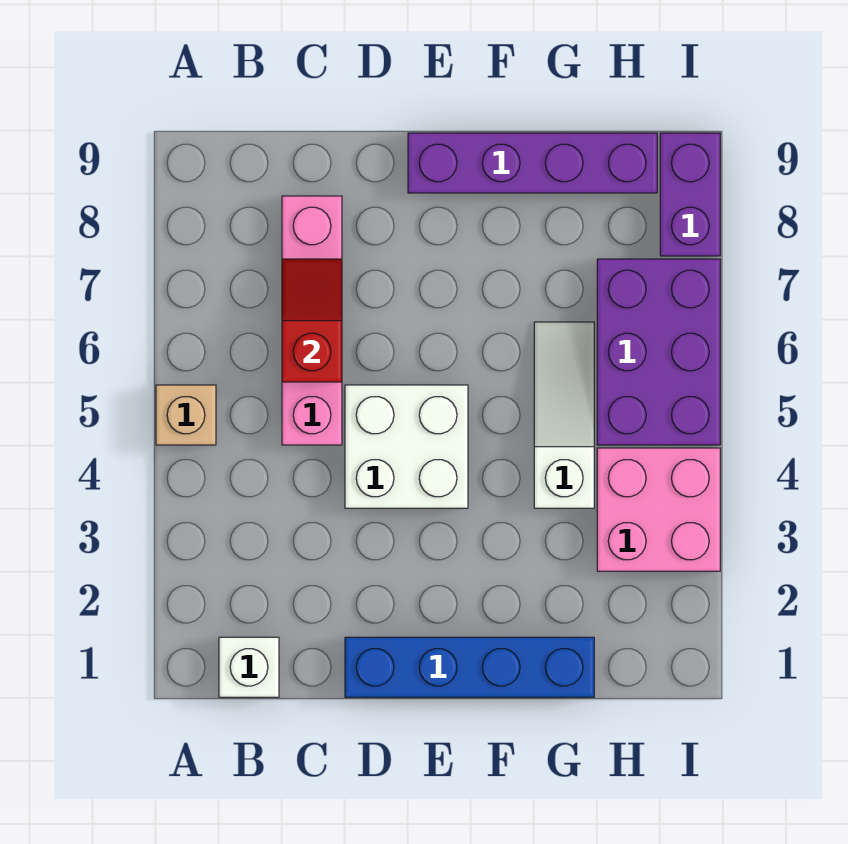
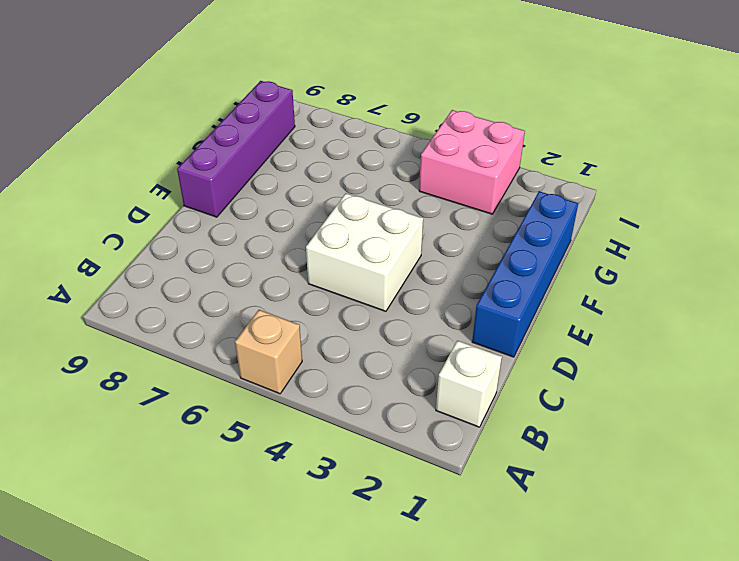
none -> pink brick C5:C8 level 1
none -> white slope G4:G6 level 1 top 4

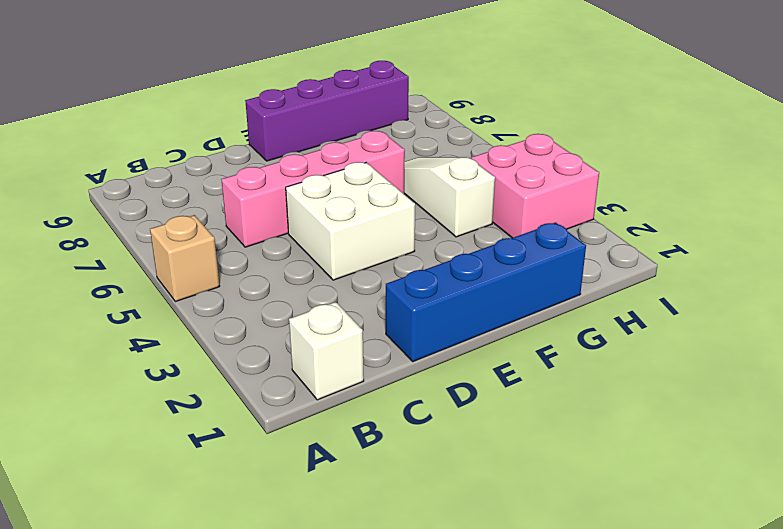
pink brick C6:F6 level 1 -> pink brick C5:C8 level 1
none -> purple brick H5:I7 level 1
none -> purple brick I8:I9 level 1

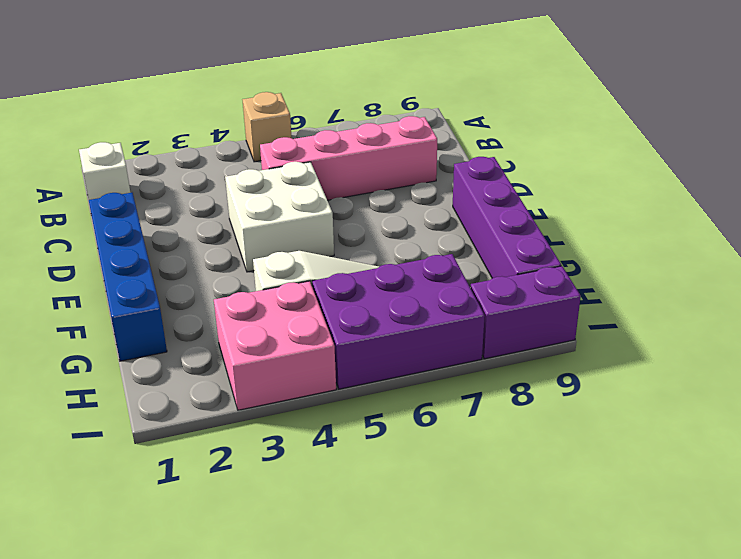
none -> red slope C6:C7 level 2 top 6

